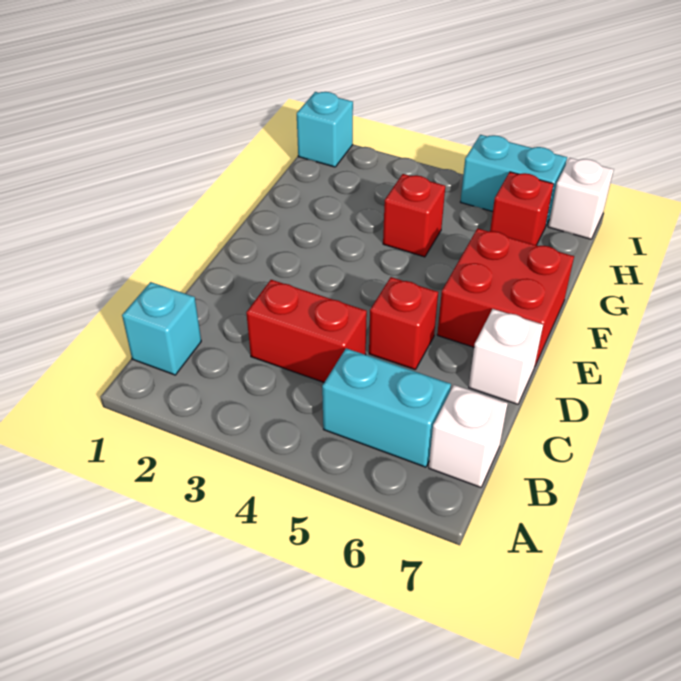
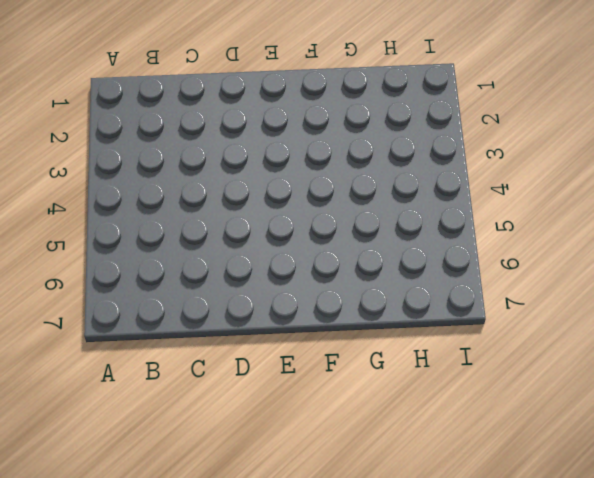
none -> cyan brick B1 level 1
none -> cyan brick B5:B6 level 1
none -> white brick B7 level 1

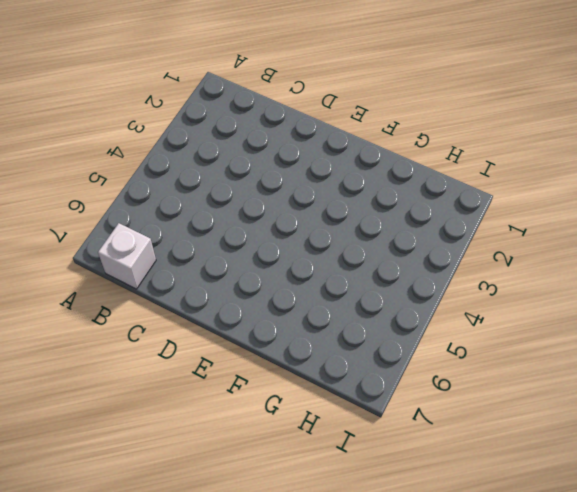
none -> cyan brick B1 level 1
none -> cyan brick B5:B6 level 1
none -> red brick C3:C4 level 1

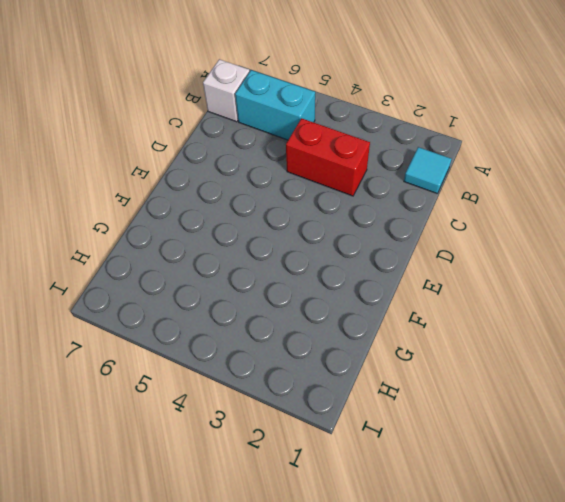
cyan tile B1 level 1 -> cyan brick B1 level 1
none -> red brick D5 level 1
none -> white brick D7 level 1
none -> red brick E6:F7 level 1

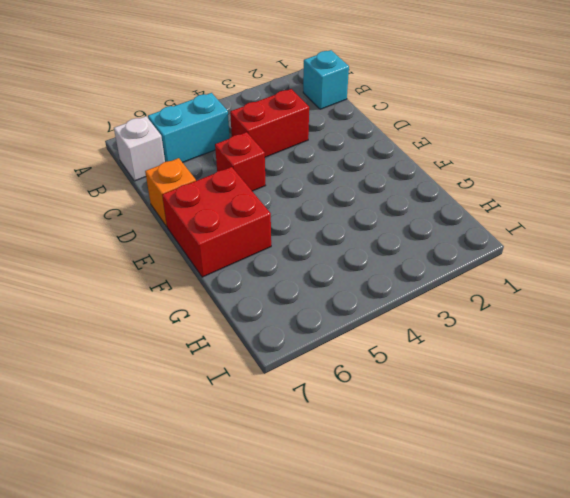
orange brick D7 level 1 -> white brick D7 level 1
none -> red brick G4 level 1
none -> red brick H6 level 1
none -> cyan brick I1 level 1

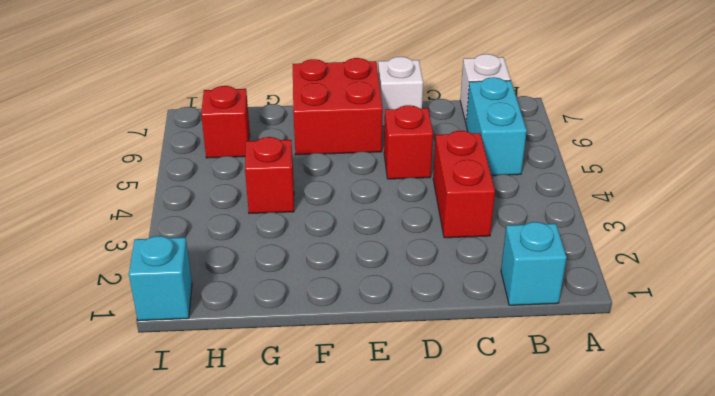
none -> cyan brick I5:I6 level 1
none -> white brick I7 level 1

